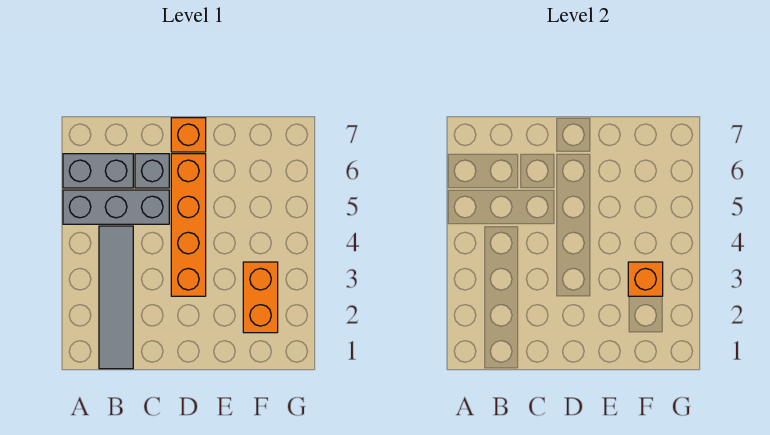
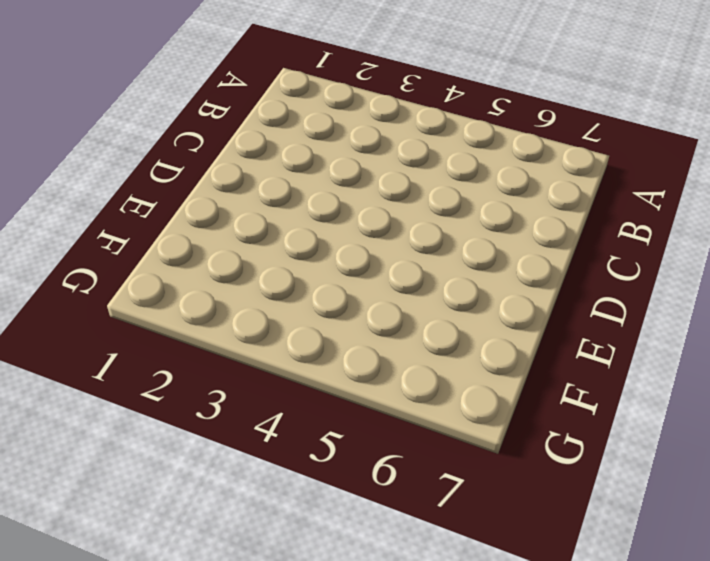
none -> grey brick A5:C5 level 1
none -> grey brick A6:B6 level 1

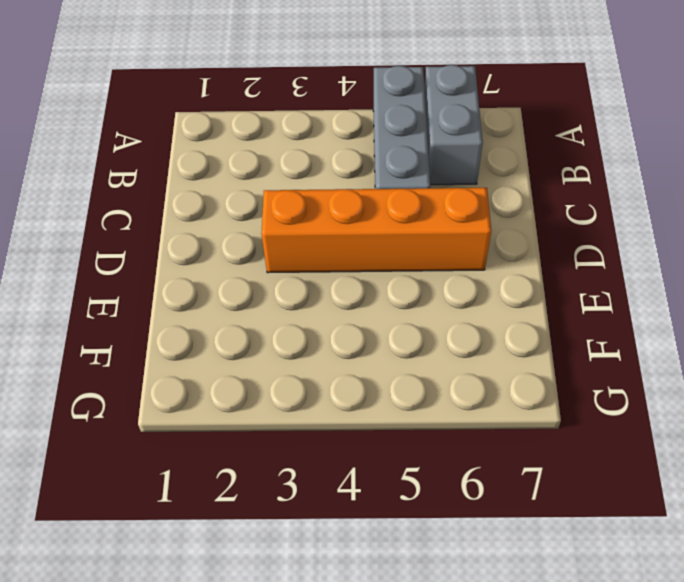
none -> grey tile B1:B4 level 1
none -> grey brick C6 level 1

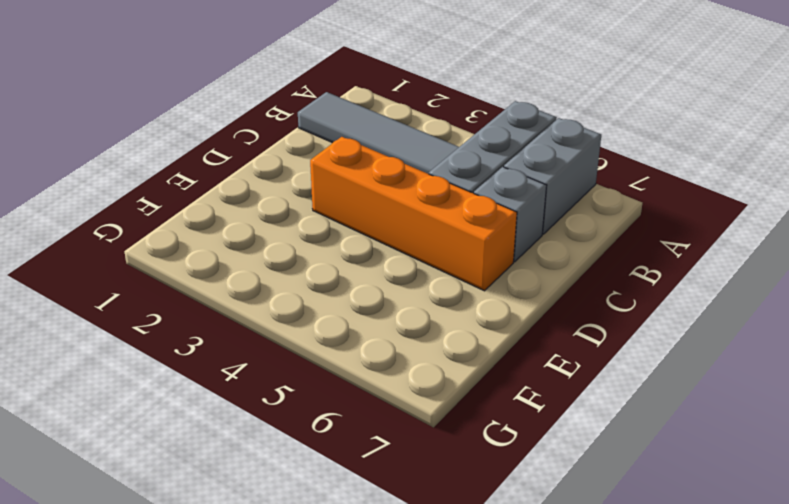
none -> orange brick D7 level 1
none -> orange brick F2:F3 level 1

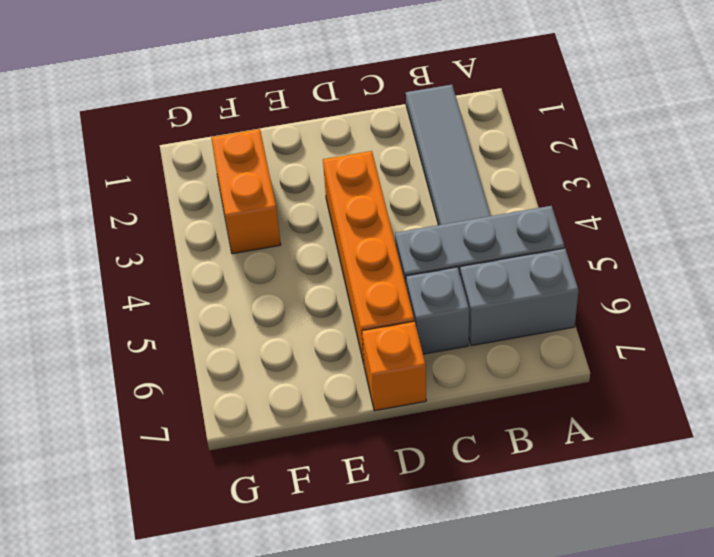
none -> orange brick F3 level 2

